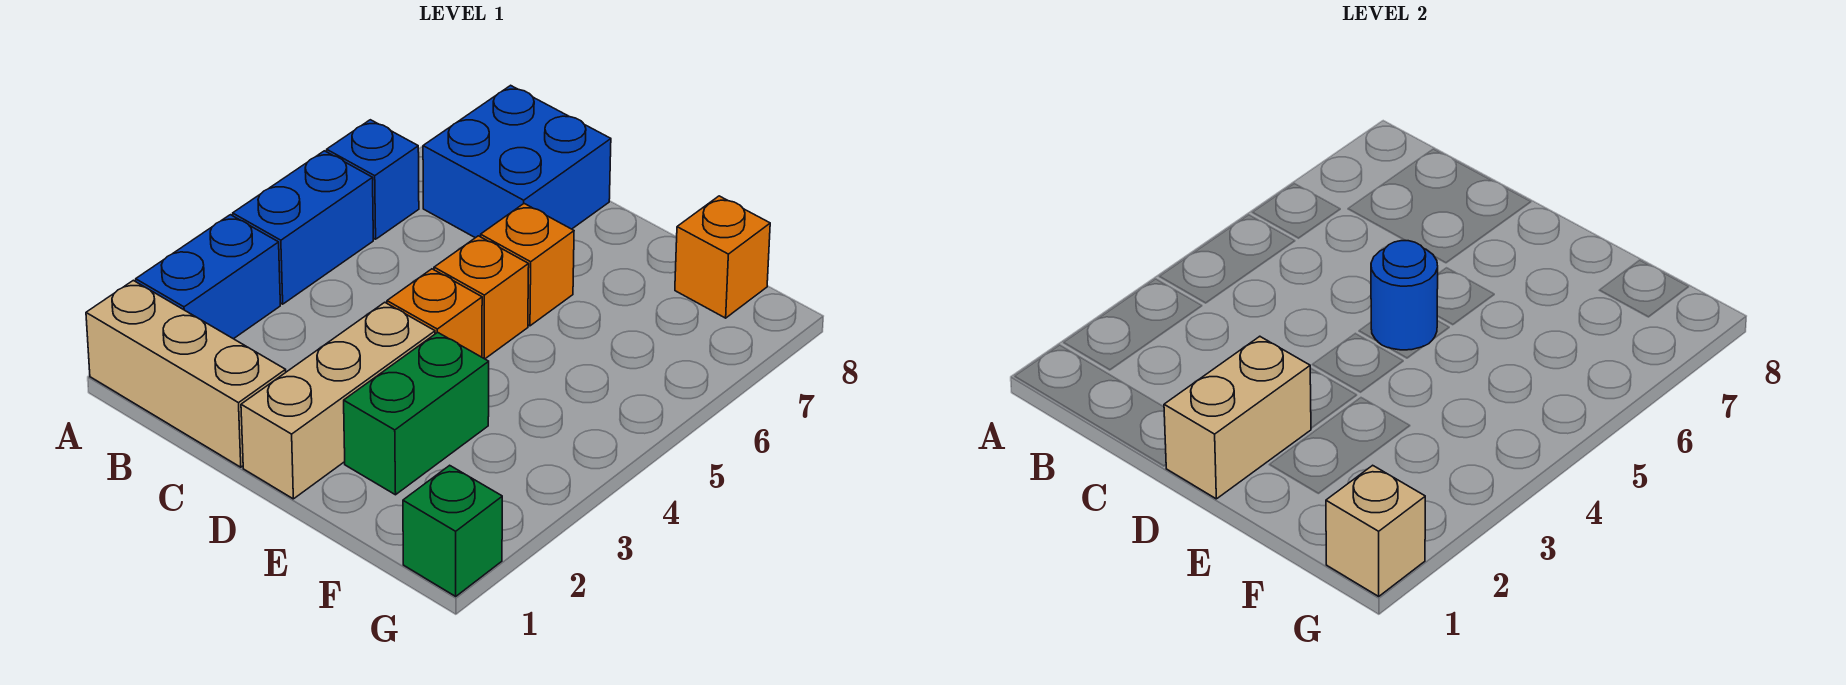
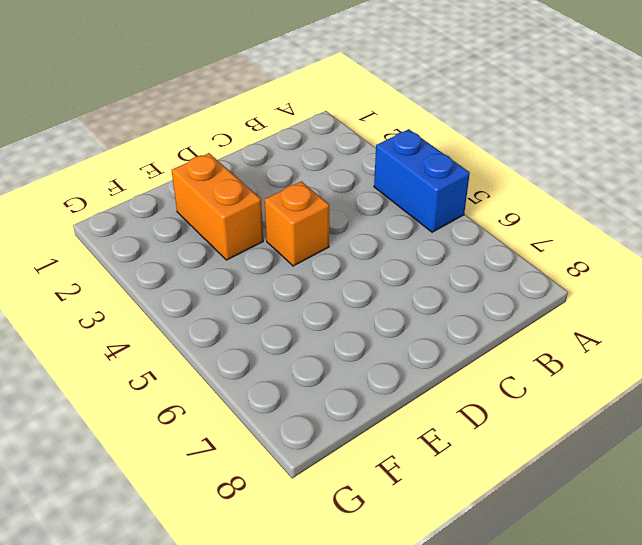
orange brick E2:E3 level 1 -> green brick E2:E3 level 1
none -> tan brick A1:C1 level 1
none -> blue brick A2:A3 level 1
none -> blue brick A6 level 1

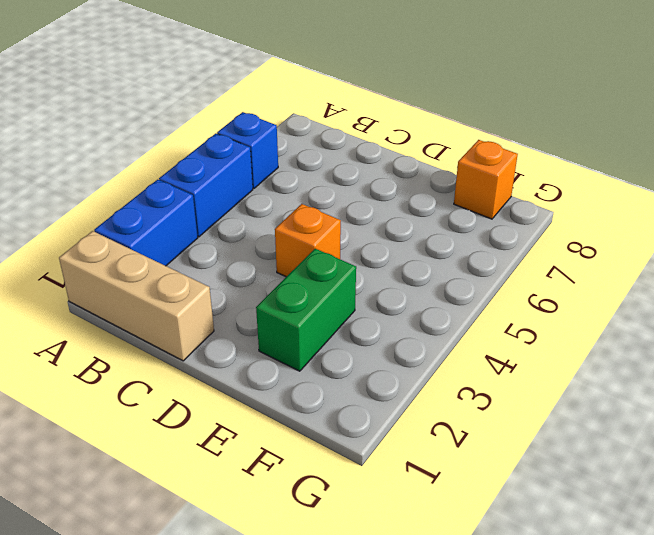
none -> blue brick B7:C8 level 1
none -> tan brick D1:D3 level 1
none -> orange brick D5 level 1

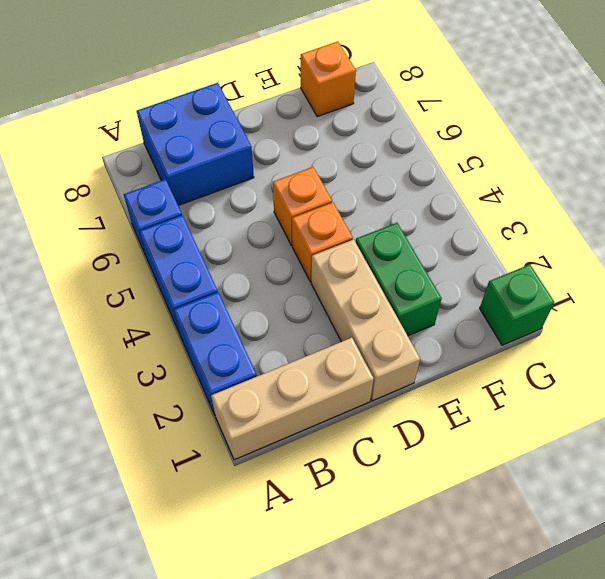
none -> orange brick D6 level 1
none -> tan brick D1:D2 level 2
none -> blue round brick D5 level 2

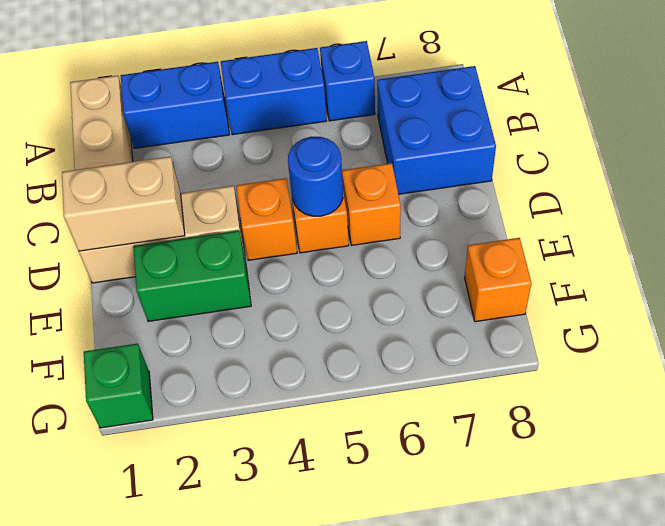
none -> tan brick G1 level 2

